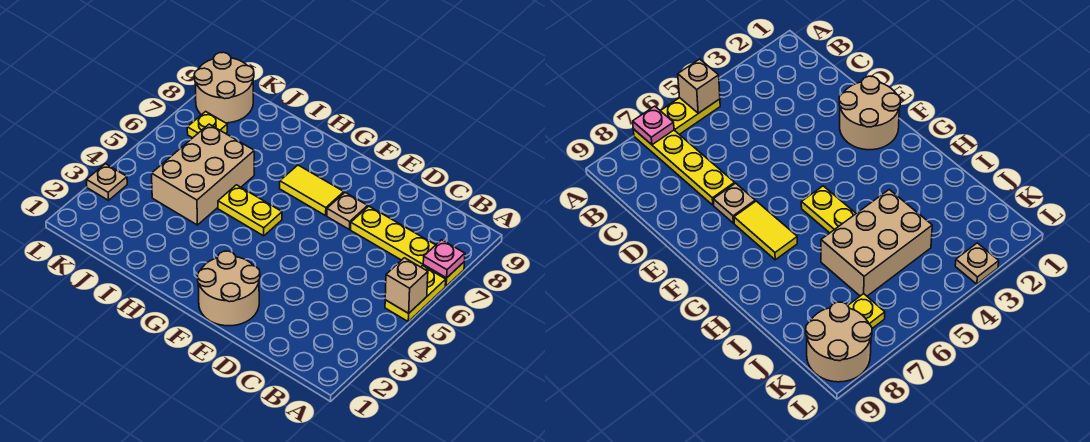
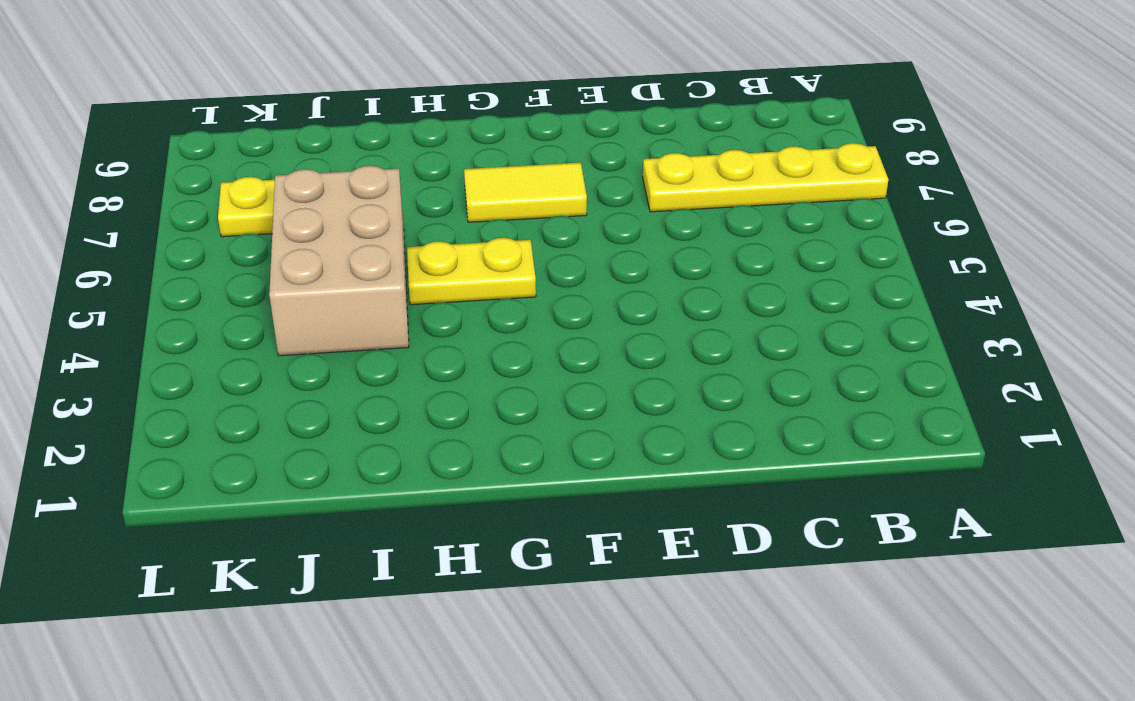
none -> yellow plate A5:A6 level 1
none -> tan round brick E1:F2 level 1
none -> tan plate E7 level 1

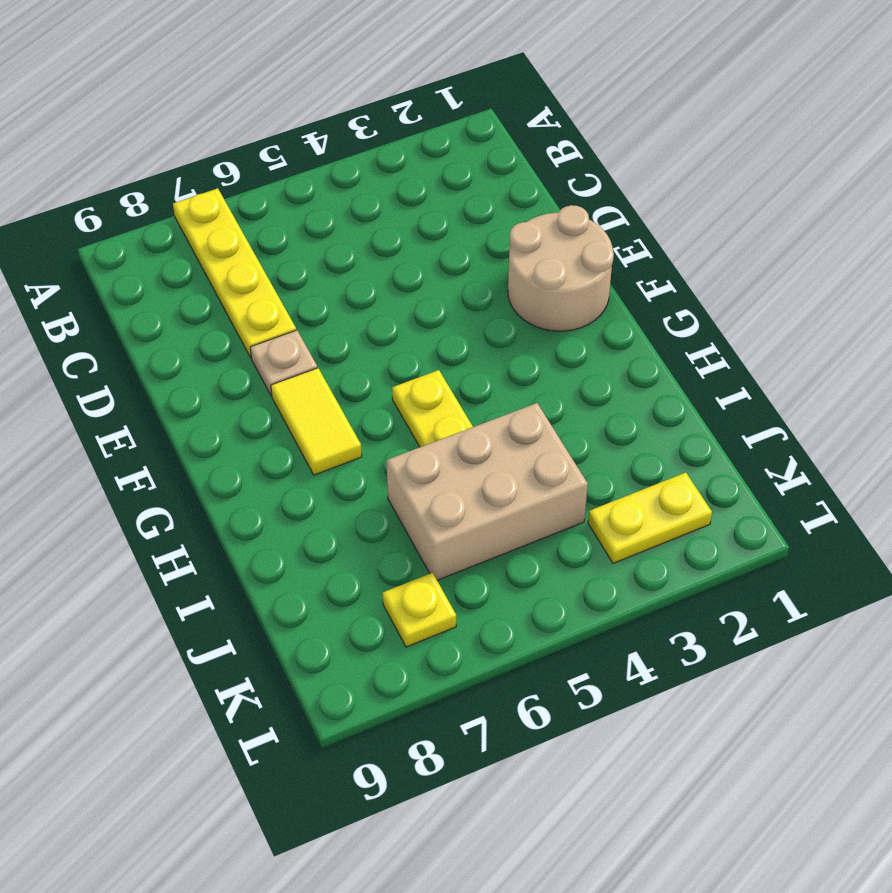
yellow plate K2:K3 level 1 -> yellow plate A5:A6 level 1
none -> tan round brick K8:L9 level 1
none -> tan plate L3 level 1
none -> tan brick A5 level 2

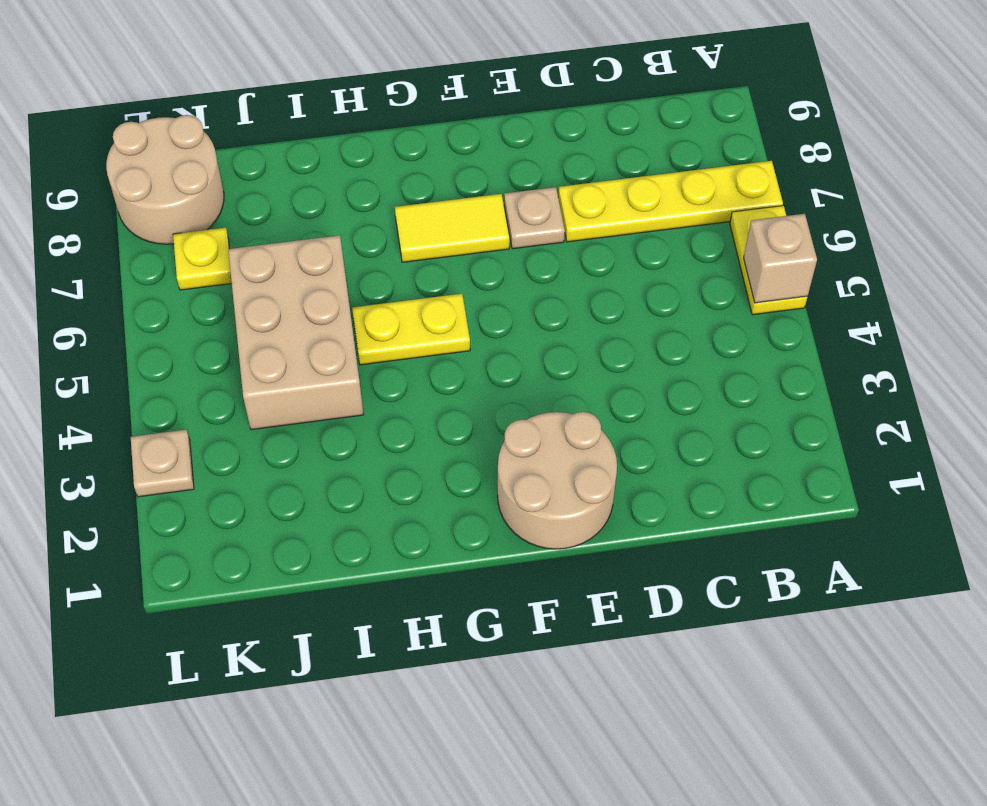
none -> pink plate A7 level 2

